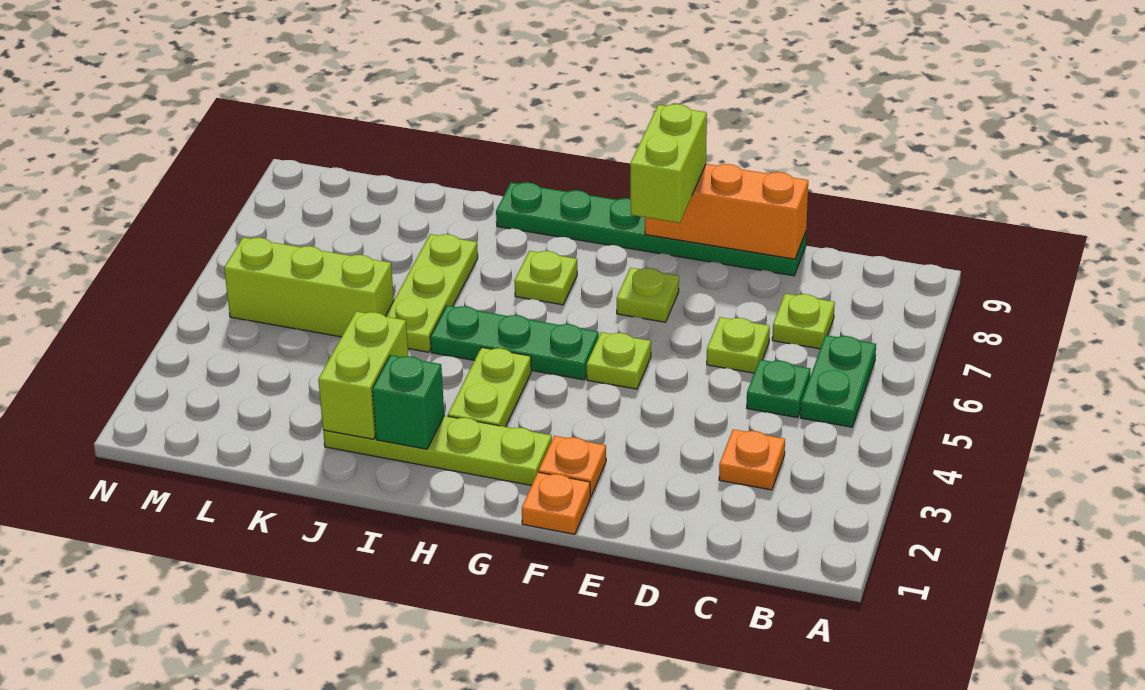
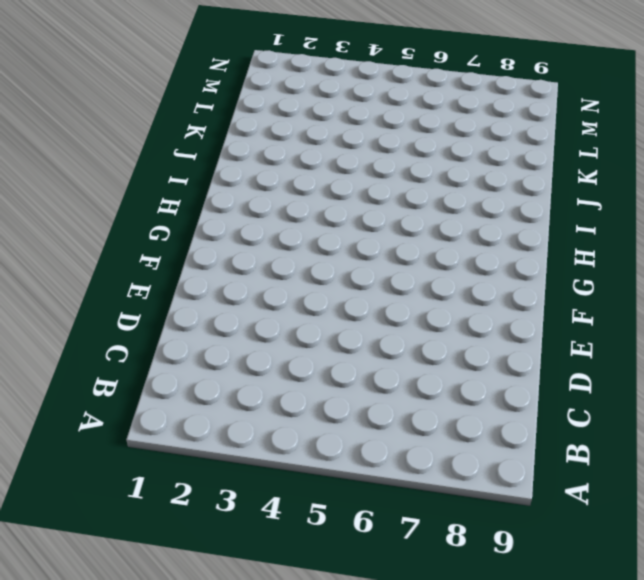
none -> green plate B5:B6 level 1
none -> orange plate C3 level 1
none -> green plate C5 level 1

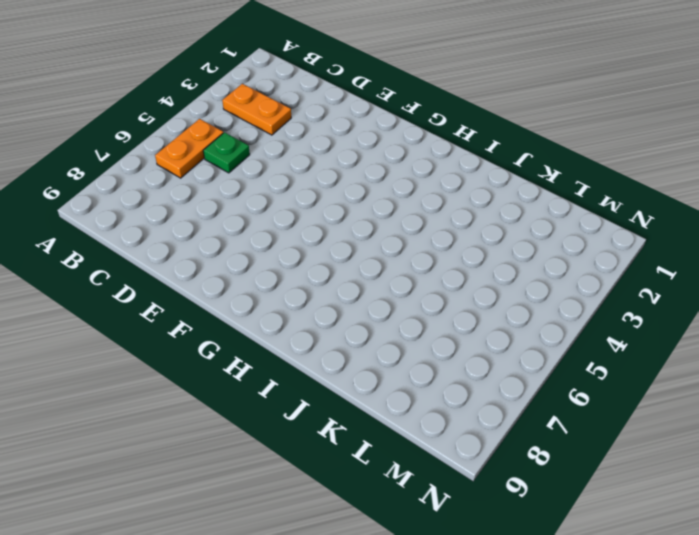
orange plate B3:C3 level 1 -> orange plate C3 level 1
orange plate B5:B6 level 1 -> green plate B5:B6 level 1
none -> lime plate C7 level 1
none -> lime plate D6 level 1
none -> green plate D9:I9 level 1

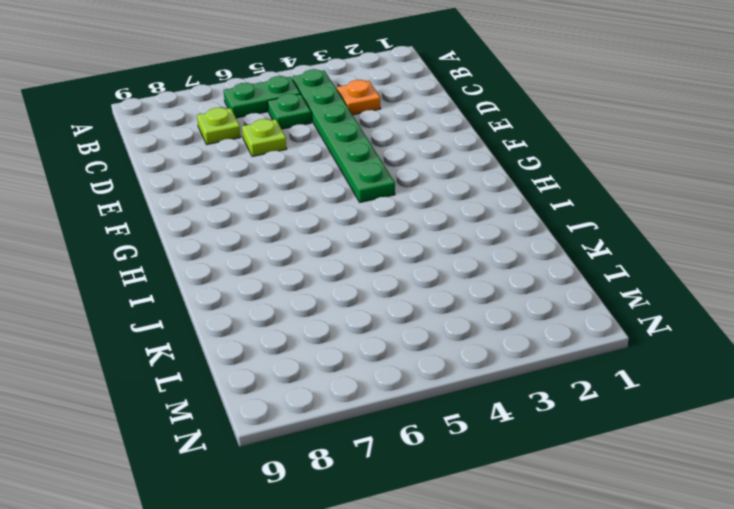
green plate B4:G4 level 1 -> green plate D9:I9 level 1
none -> orange plate F1 level 1
none -> orange plate F2 level 1
none -> lime plate F5 level 1

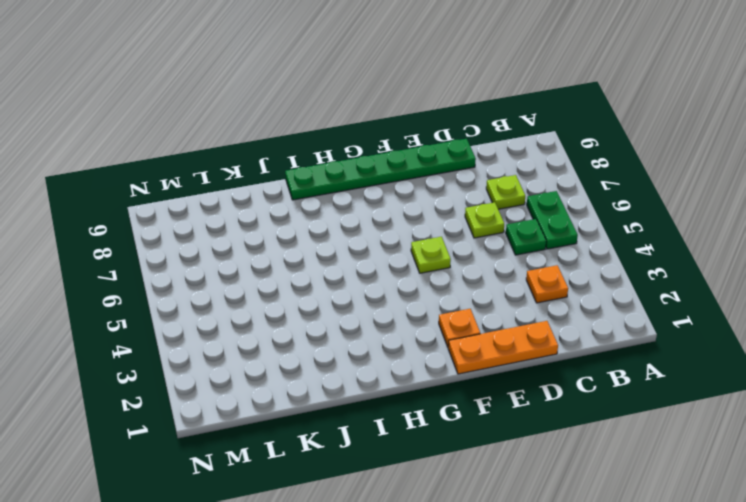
orange plate D1:F1 level 1 -> orange plate F1 level 1
none -> lime plate F7 level 1
none -> lime plate G2:J2 level 1
none -> green plate G5:I5 level 1

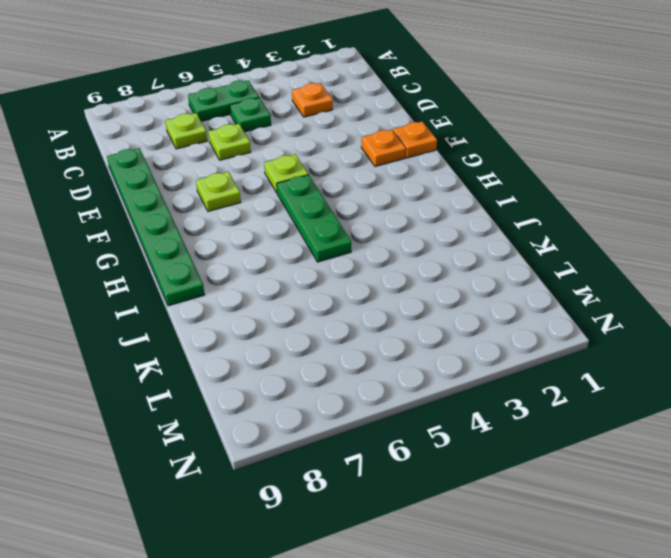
none -> lime plate G2:J2 level 1
none -> lime plate H3:H4 level 1
none -> lime plate H7 level 1

